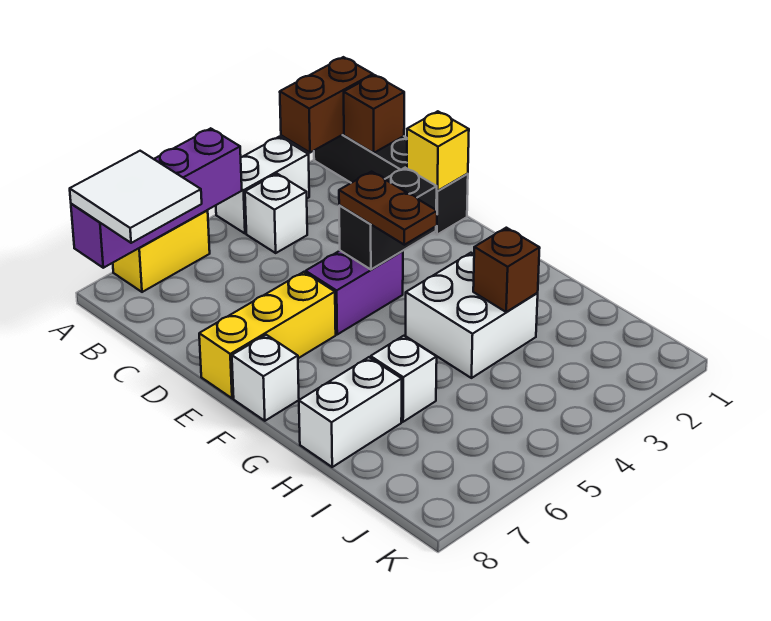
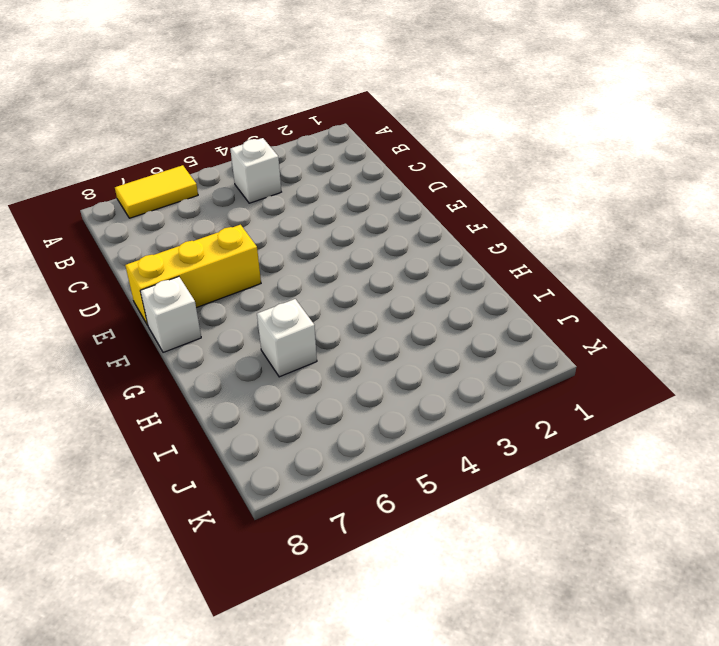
yellow tile A6:A7 level 1 -> yellow brick A6:A7 level 1
none -> black brick A1:D1 level 1
none -> white brick A3:A4 level 1
none -> purple brick E4:E5 level 1

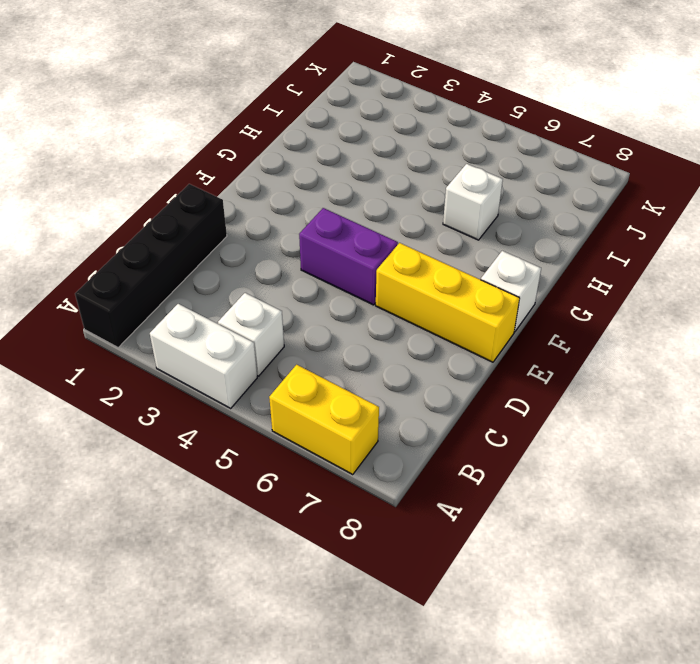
none -> white brick G3:H4 level 1
none -> white brick H7:H8 level 1
none -> brown brick A1:A2 level 2

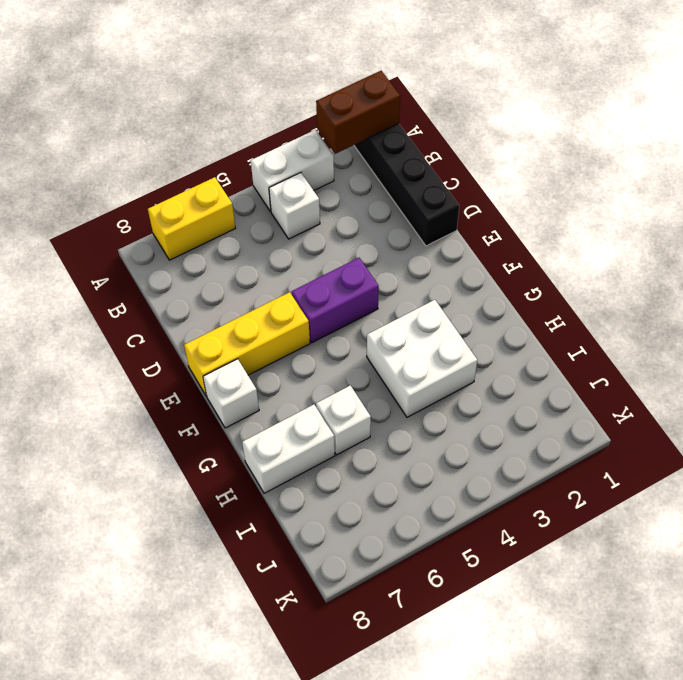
none -> purple brick A5:A8 level 2
none -> brown brick B1 level 2
none -> yellow brick D1 level 2

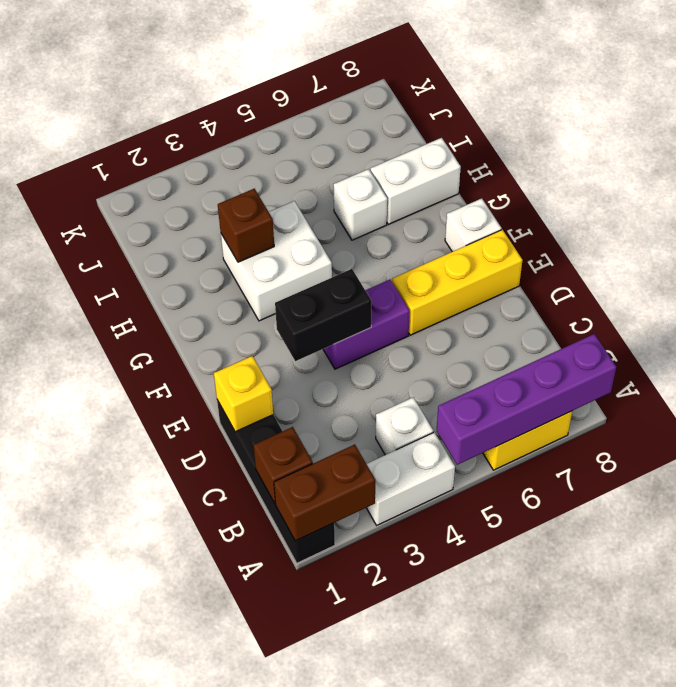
none -> white tile A7:B8 level 3
none -> brown plate E4:F4 level 3

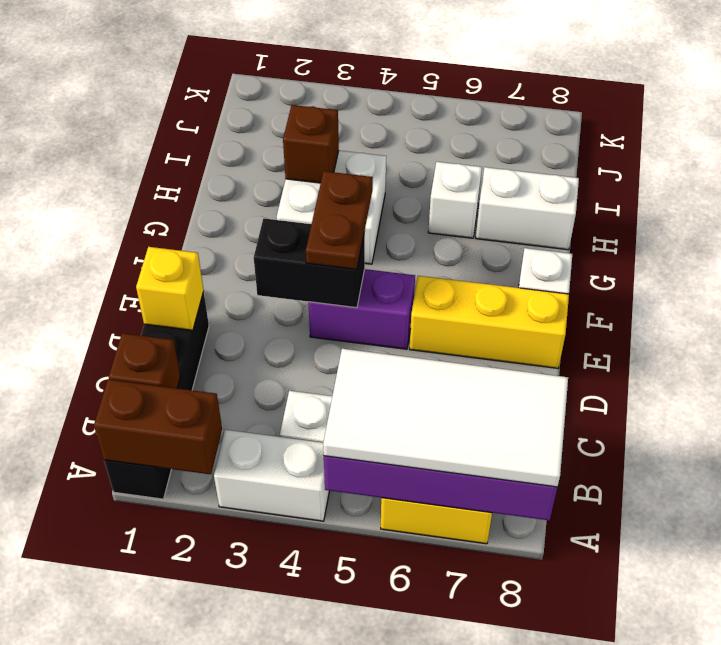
white tile A5:B8 level 3 -> white tile A7:B8 level 3

